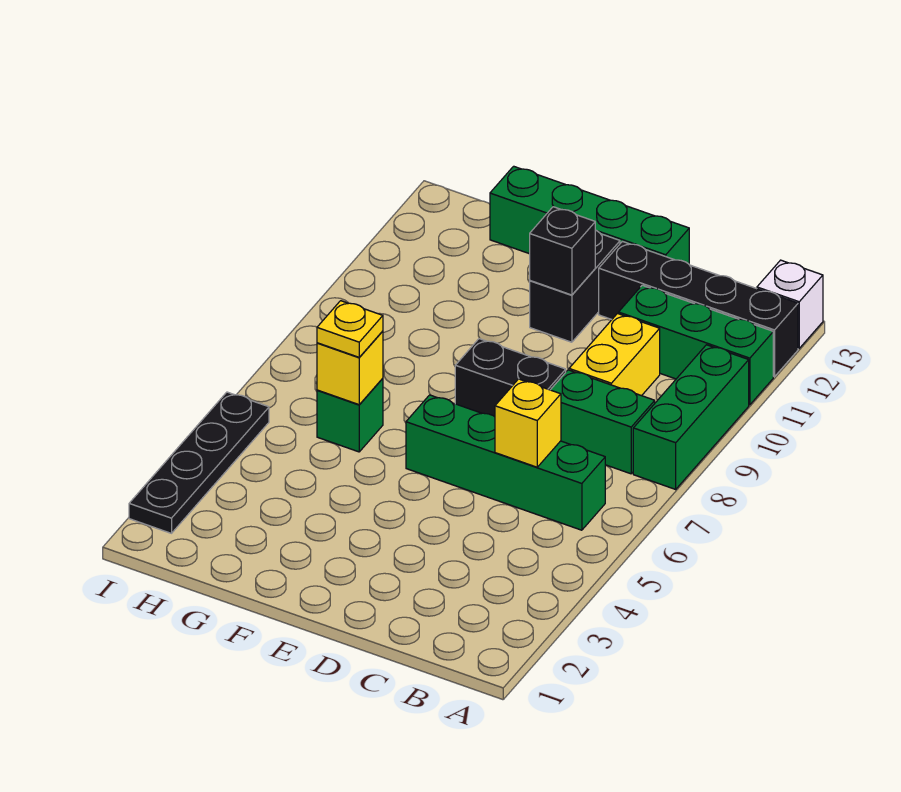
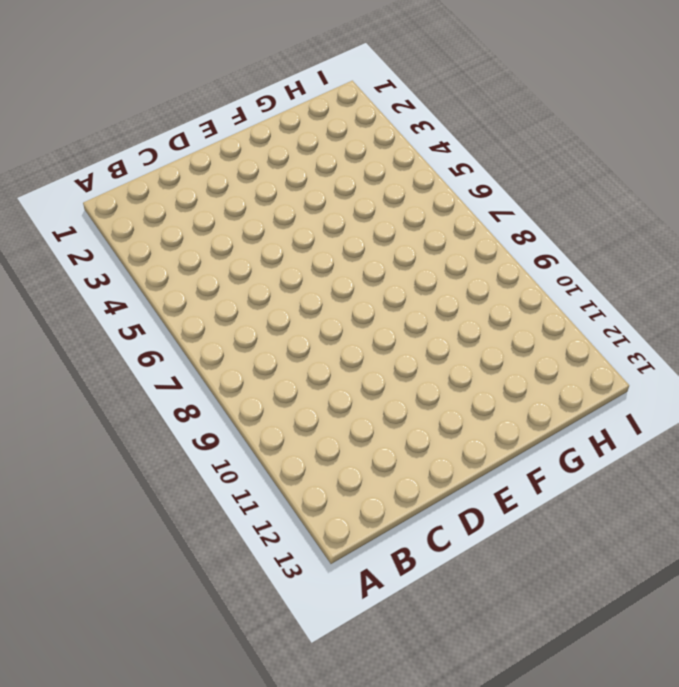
none -> green brick A8:A10 level 1
none -> green brick A11:C11 level 1
none -> black brick A12:D12 level 1

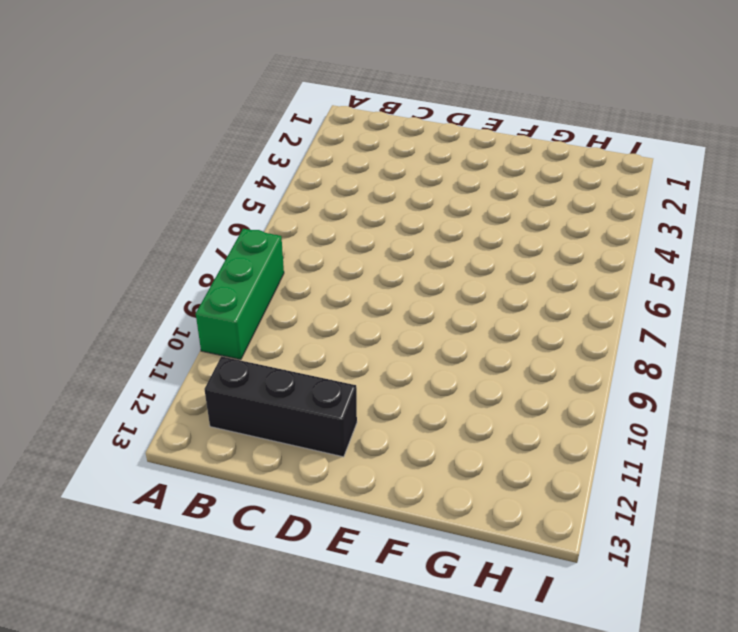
black brick B12:D12 level 1 -> black brick A12:D12 level 1
none -> green brick A11:C11 level 1
none -> white brick A13 level 1
none -> green brick B6:E6 level 1

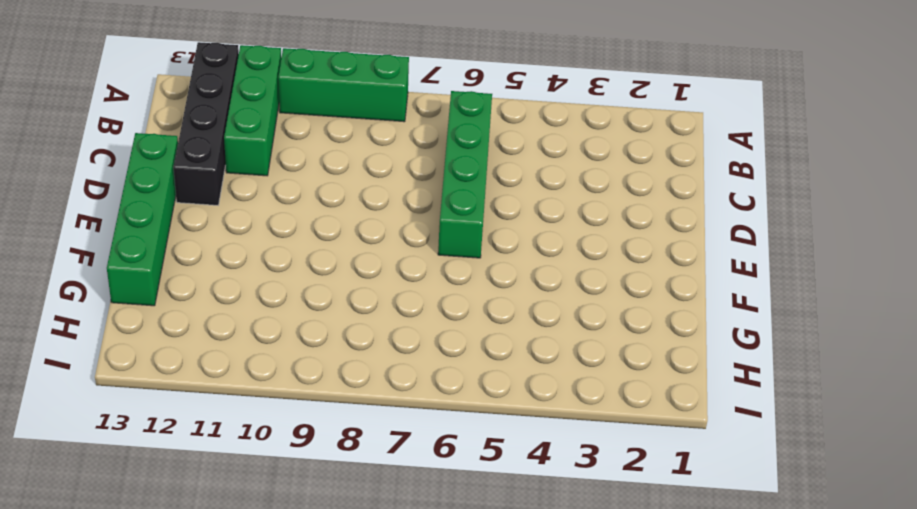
none -> white brick A13 level 1
none -> green brick B8:C8 level 1
none -> yellow brick C9:C10 level 1

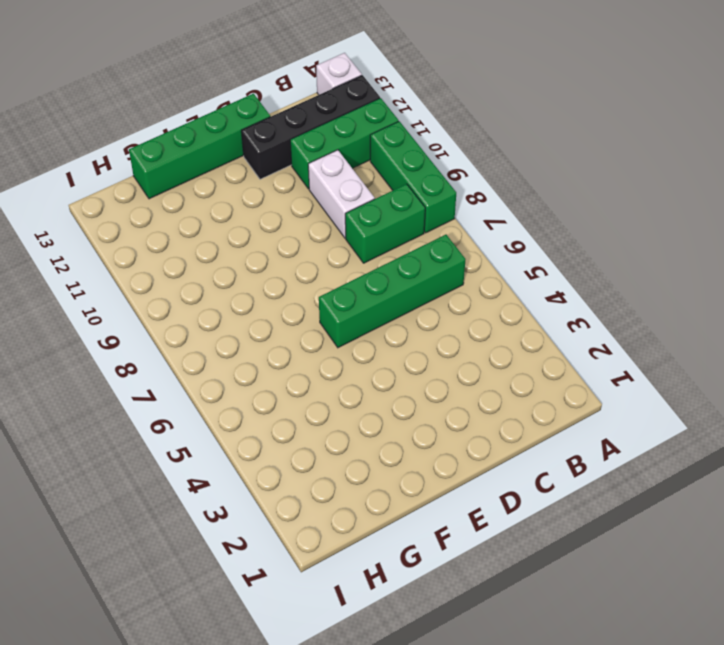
white brick C9:C10 level 1 -> yellow brick C9:C10 level 1
none -> black brick D8:E8 level 1
none -> black brick E11:E12 level 1
none -> green brick G6 level 1

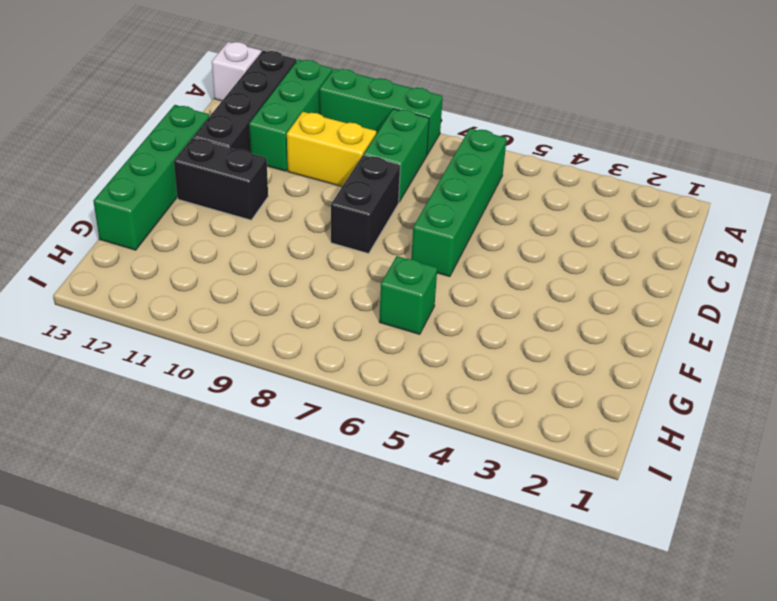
none -> black plate I2:I5 level 1
none -> yellow brick C6 level 2
none -> black brick E11 level 2

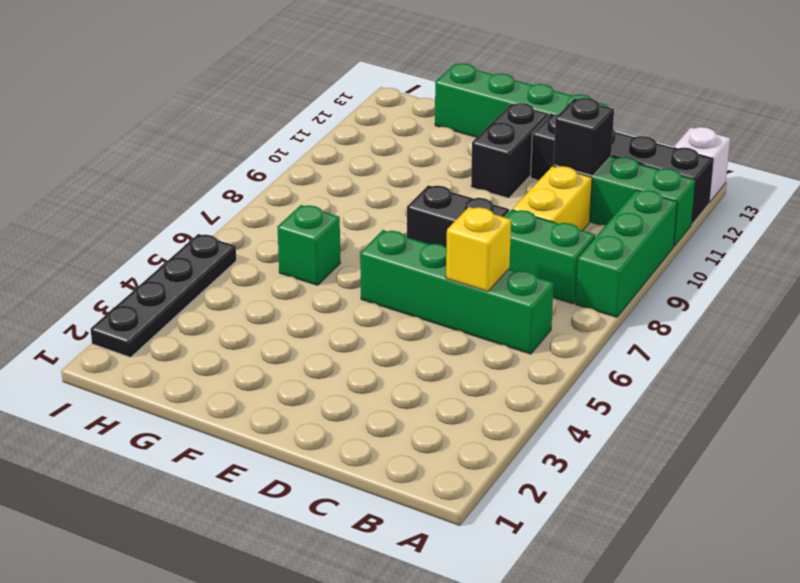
black brick C11 level 2 -> black brick E11 level 2
none -> yellow brick G6 level 2
none -> yellow plate G6 level 3

